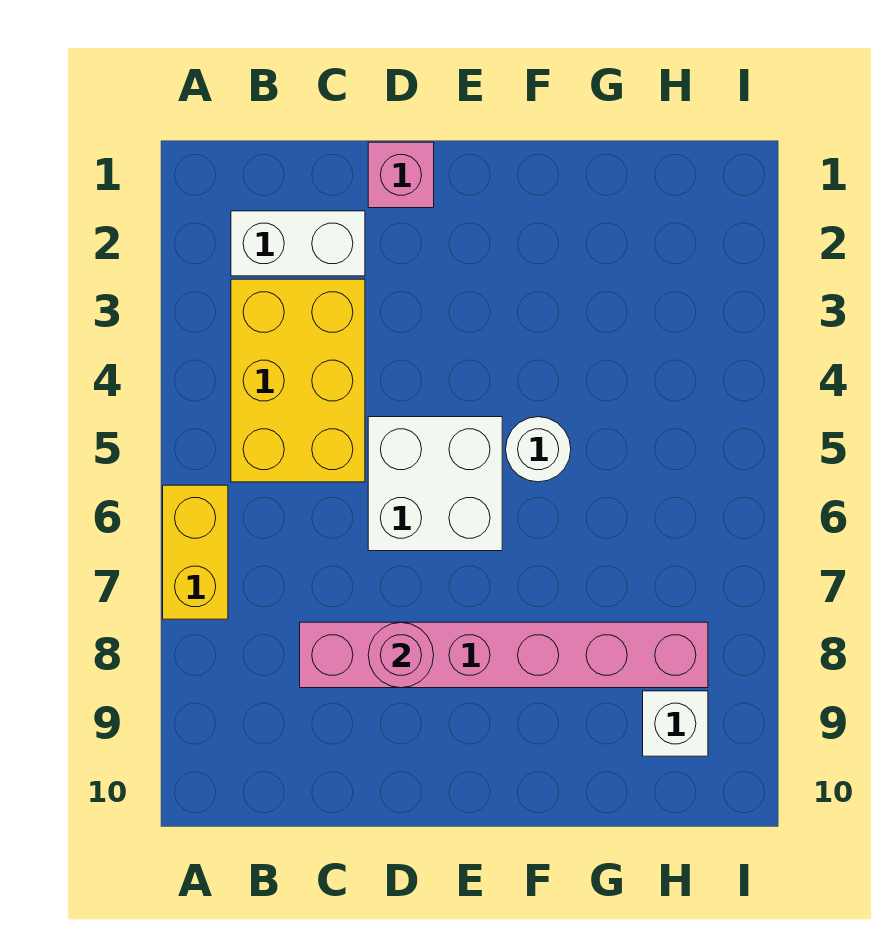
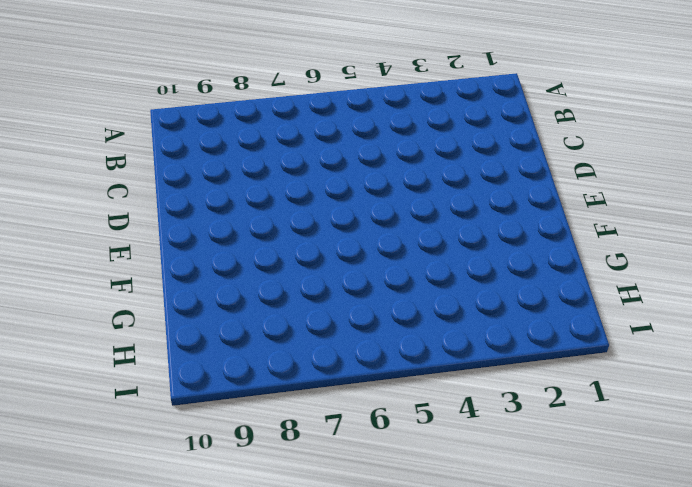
none -> yellow brick A6:A7 level 1
none -> white brick B2:C2 level 1

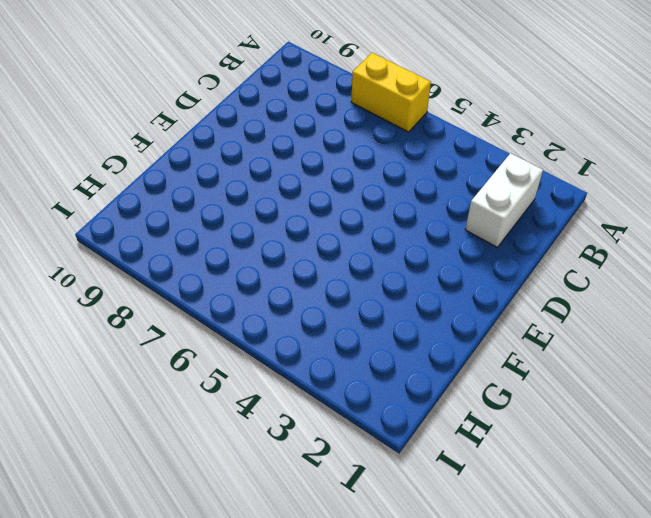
none -> yellow brick B3:C5 level 1
none -> pink brick C8:H8 level 1

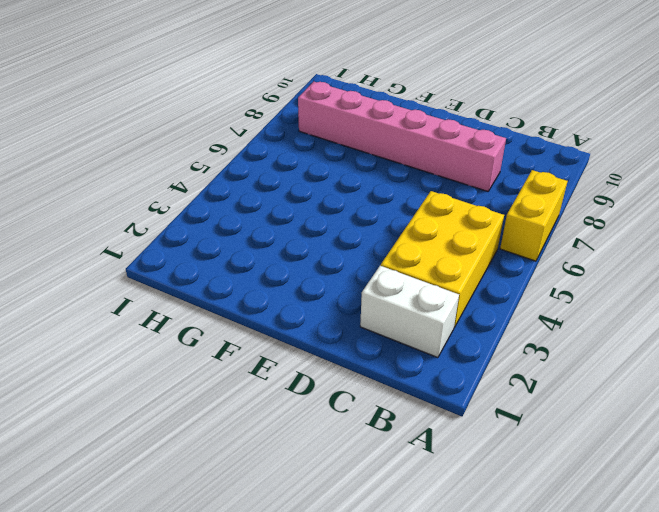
none -> pink brick D1 level 1
none -> white brick D5:E6 level 1

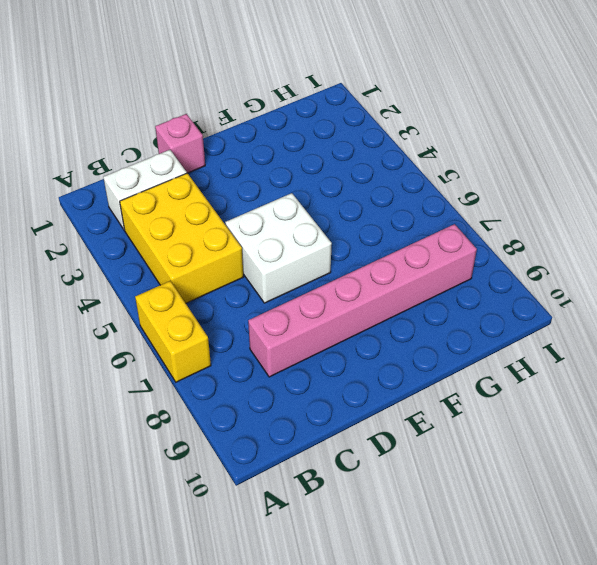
none -> white round brick F5 level 1
none -> white brick H9 level 1

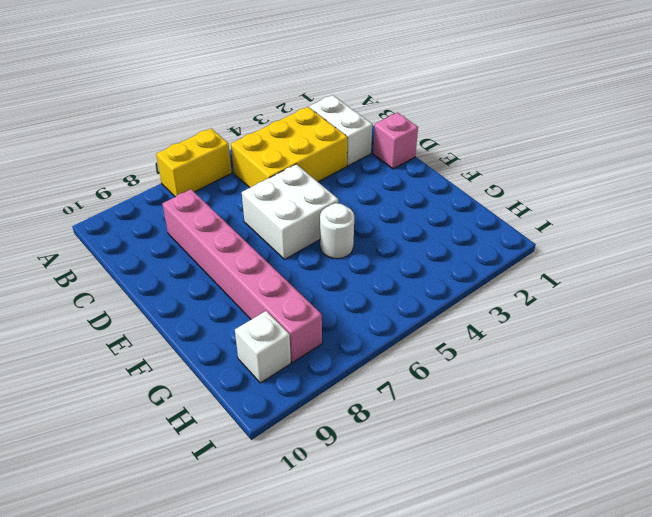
none -> pink round brick D8 level 2

